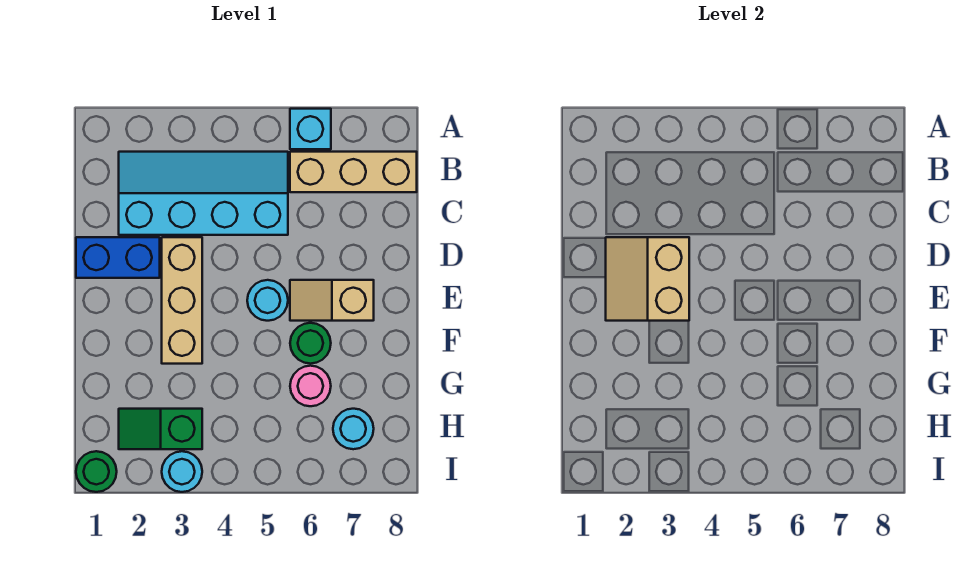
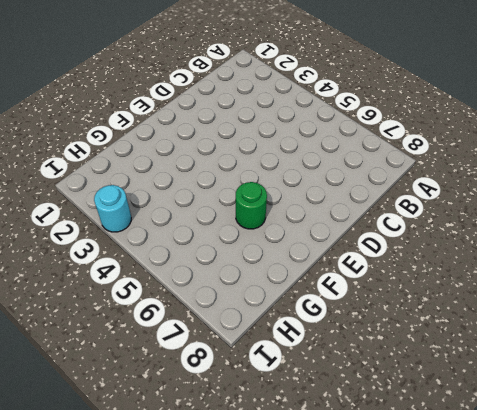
none -> cyan brick A6 level 1
none -> cyan slope B2:C5 level 1 top C
none -> tan brick B6:B8 level 1

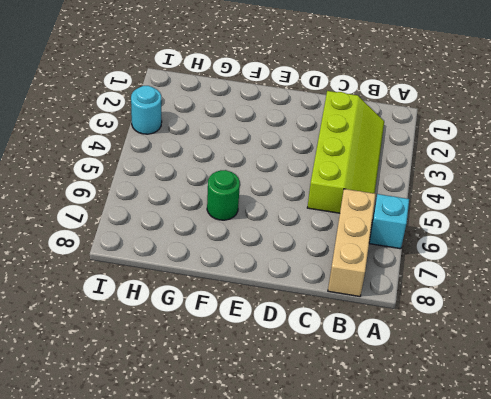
lime slope B2:C5 level 1 top C -> cyan slope B2:C5 level 1 top C
none -> blue brick D1:D2 level 1
none -> tan brick D3:F3 level 1
none -> cyan round brick E5 level 1

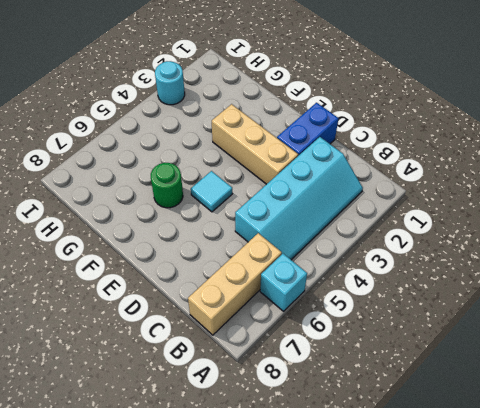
cyan tile E5 level 1 -> cyan round brick E5 level 1
none -> tan slope E6:E7 level 1 top 7
none -> pink round brick G6 level 1
none -> green slope H2:H3 level 1 top 3

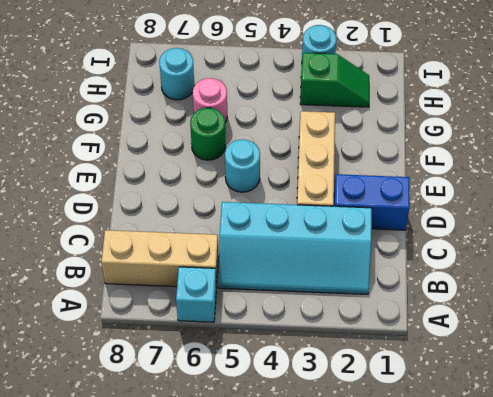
none -> tan slope E6:E7 level 1 top 7
none -> green round brick I1 level 1
none -> tan slope D2:E3 level 2 top 3

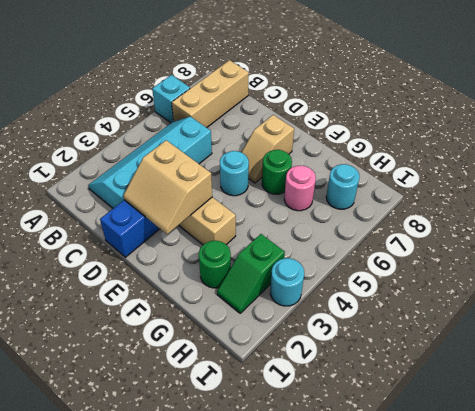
green round brick G2 level 1 -> green round brick I1 level 1

